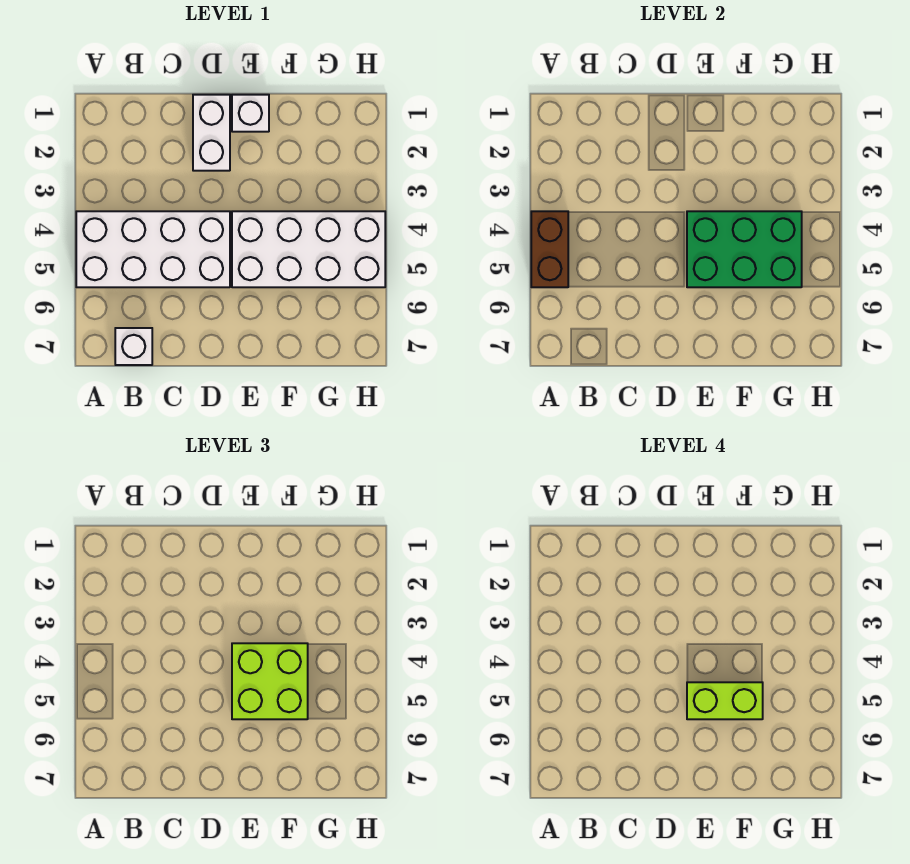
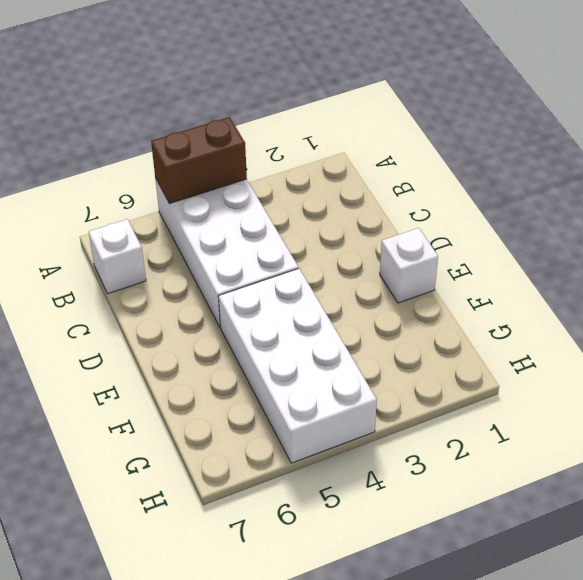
none -> white brick D1:D2 level 1
none -> green brick E4:G5 level 2

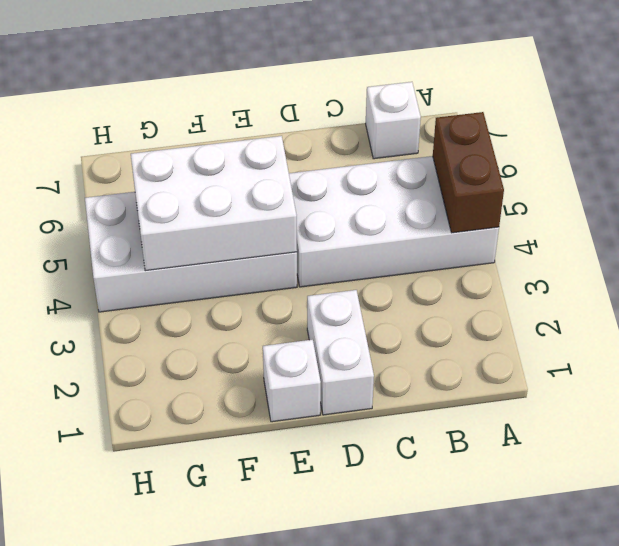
white brick E4:G5 level 2 -> green brick E4:G5 level 2
none -> lime brick E4:F5 level 3
none -> lime brick E5:F5 level 4

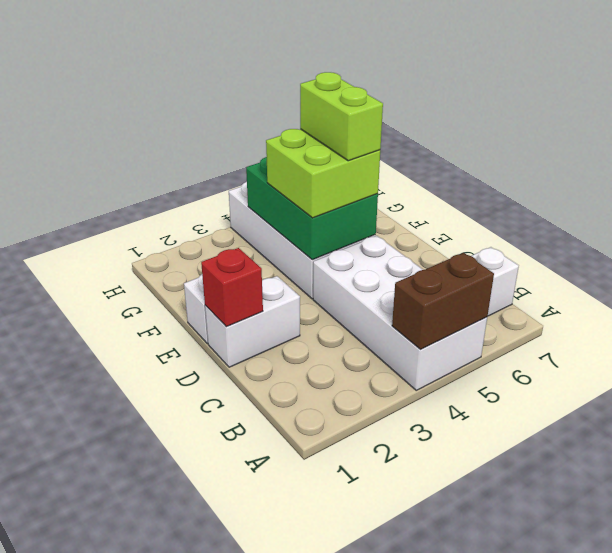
red brick D1 level 2 -> none

